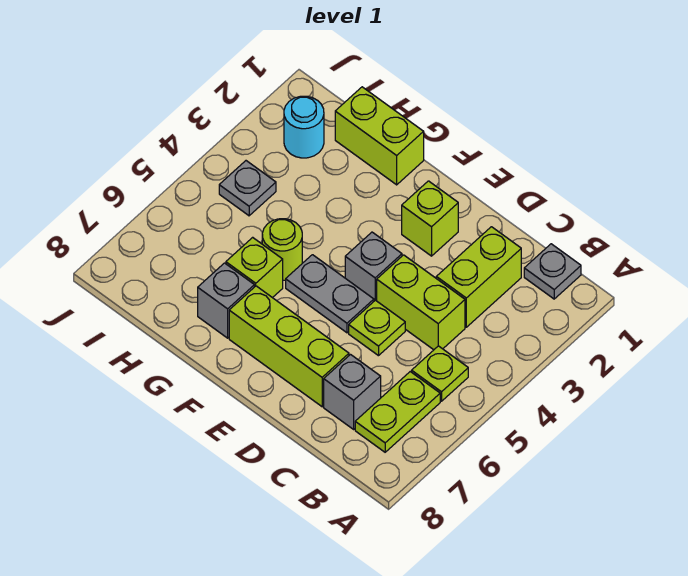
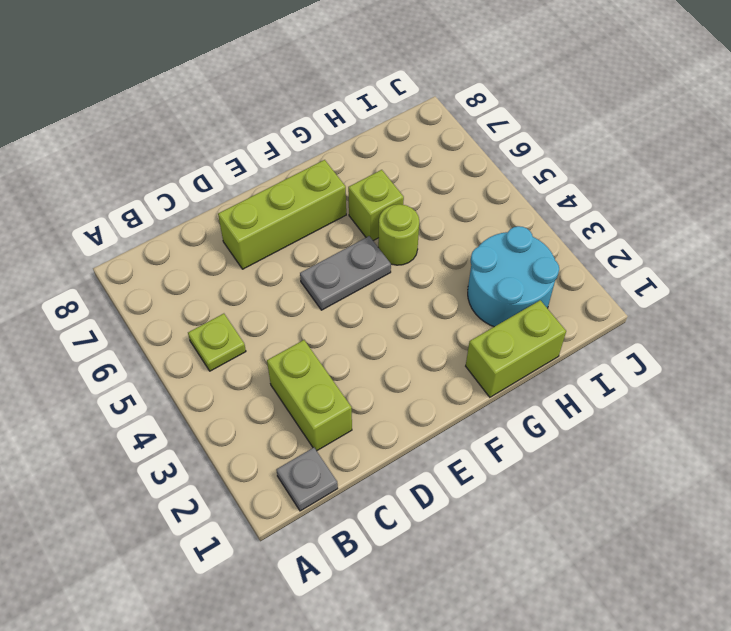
cyan round brick H2:I3 level 1 -> cyan round brick I2 level 1
none -> lime plate B6:B7 level 1
none -> lime brick C4:D4 level 1
none -> grey brick C7 level 1

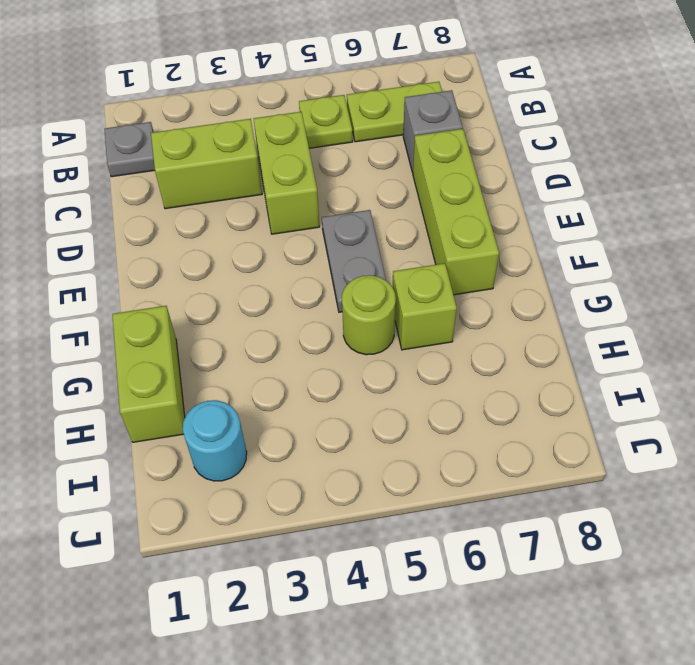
none -> lime plate D5 level 1
none -> lime brick E2 level 1
none -> grey brick E4 level 1

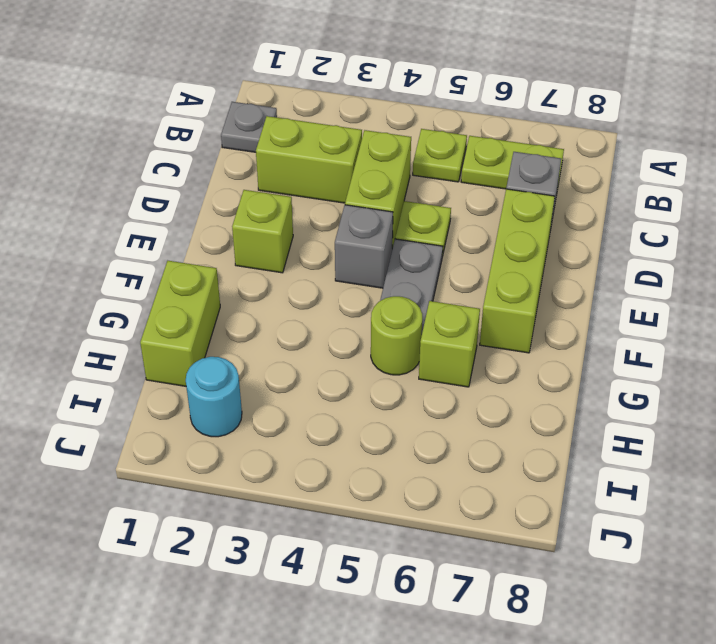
none -> grey brick G7 level 1
none -> grey plate I4 level 1

